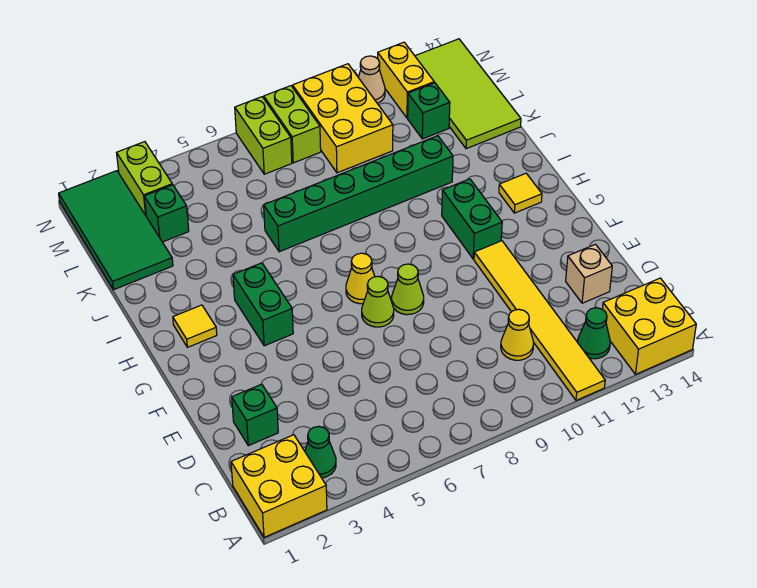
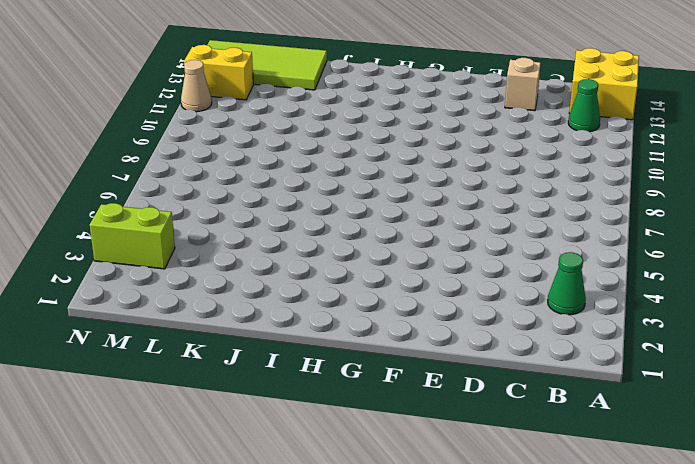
none -> yellow brick A1:B2 level 1
none -> yellow tile A11:F11 level 1
none -> yellow cone C10 level 1

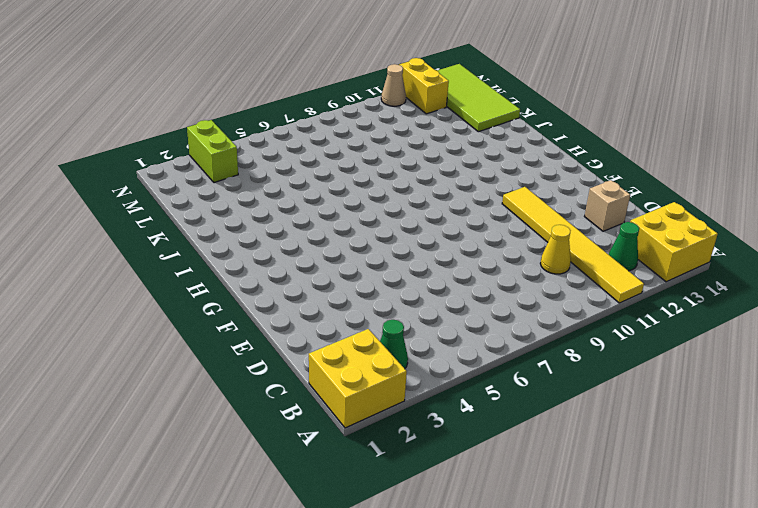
none -> green brick D2 level 1
none -> lime cone F7 level 1
none -> lime cone F8 level 1

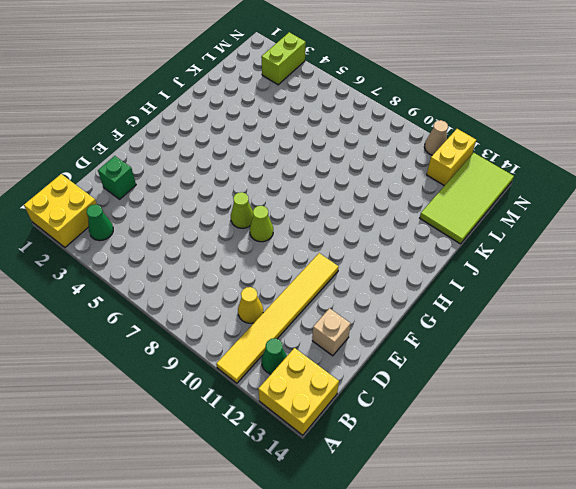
none -> green brick G4:H4 level 1
none -> yellow cone G7 level 1
none -> green brick G11:H11 level 1

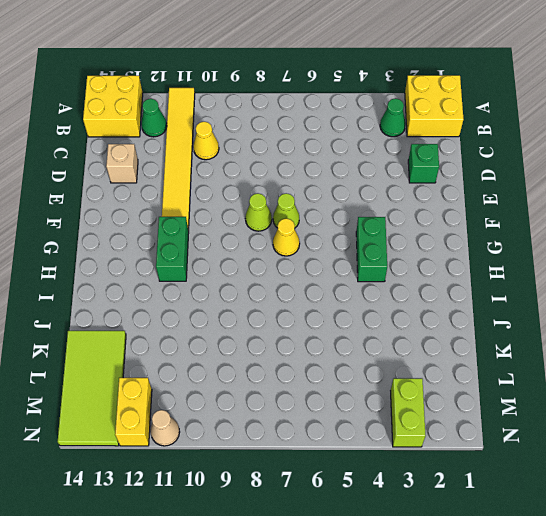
none -> yellow tile H2 level 1
none -> yellow tile H13 level 1
none -> green brick J6:J11 level 1

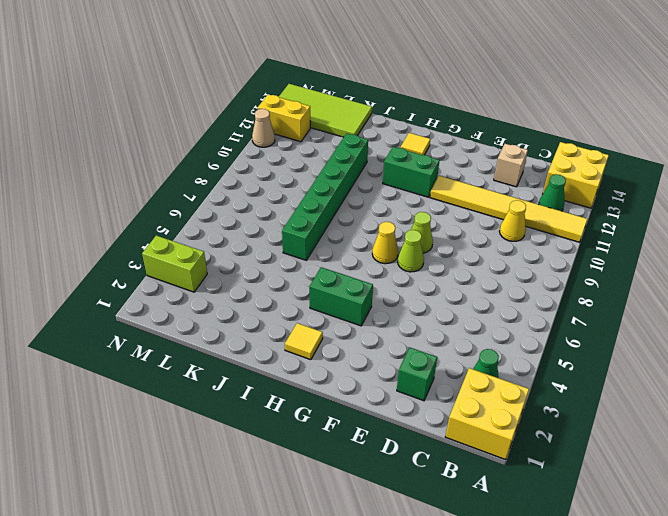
none -> green tile K1:N2 level 1
none -> green brick L3 level 1
none -> yellow brick L9:N10 level 1

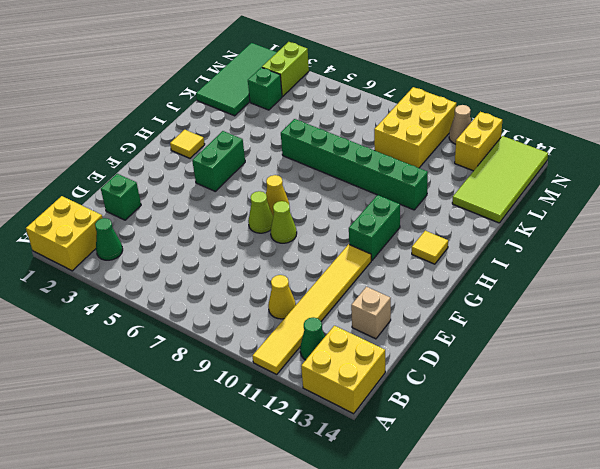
none -> green brick L12 level 1
none -> lime brick M7:N7 level 1
none -> lime brick M8:N8 level 1

